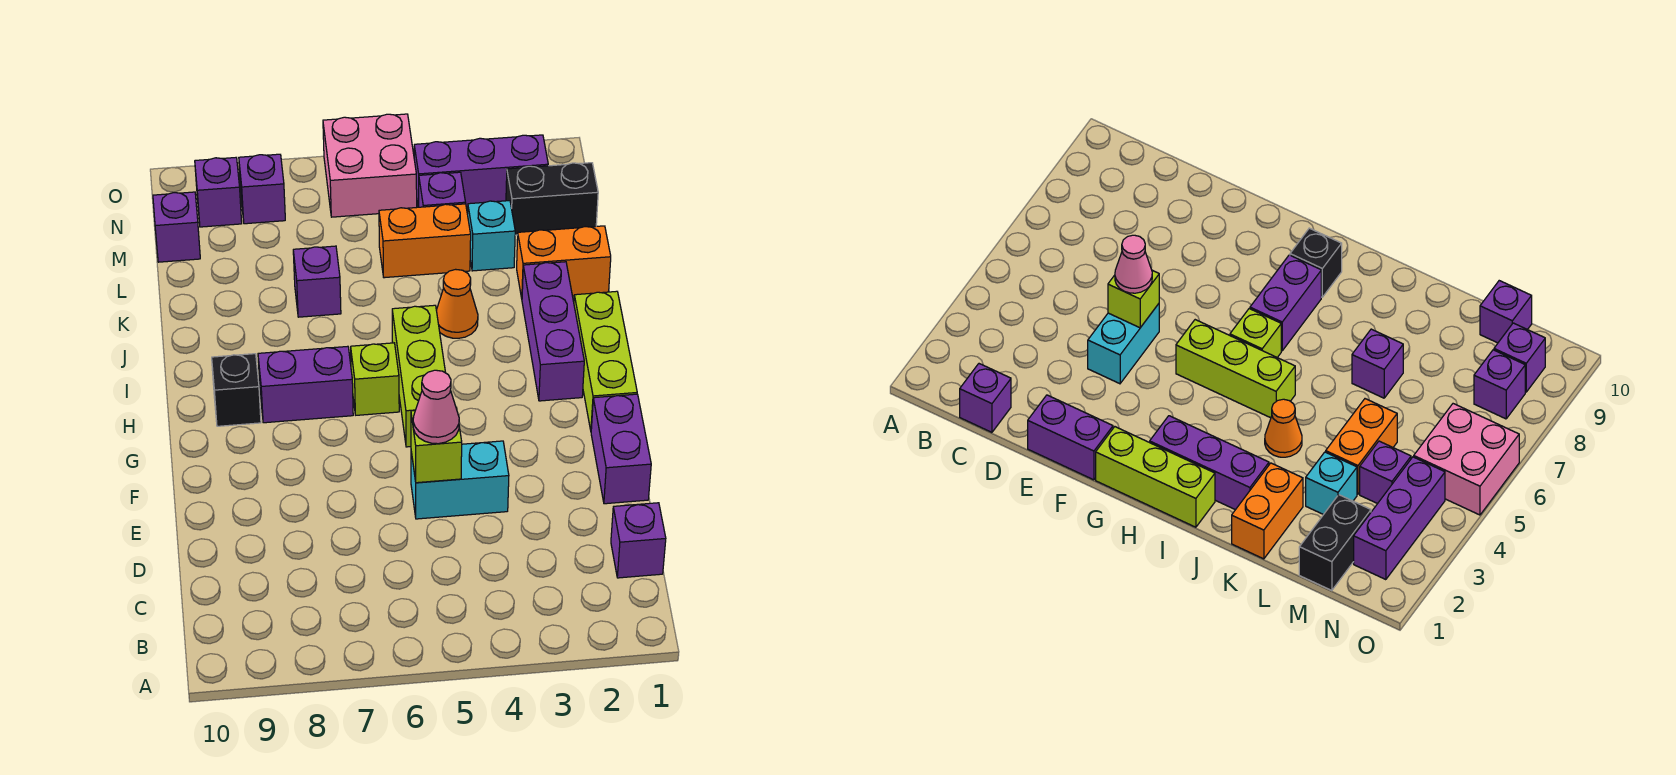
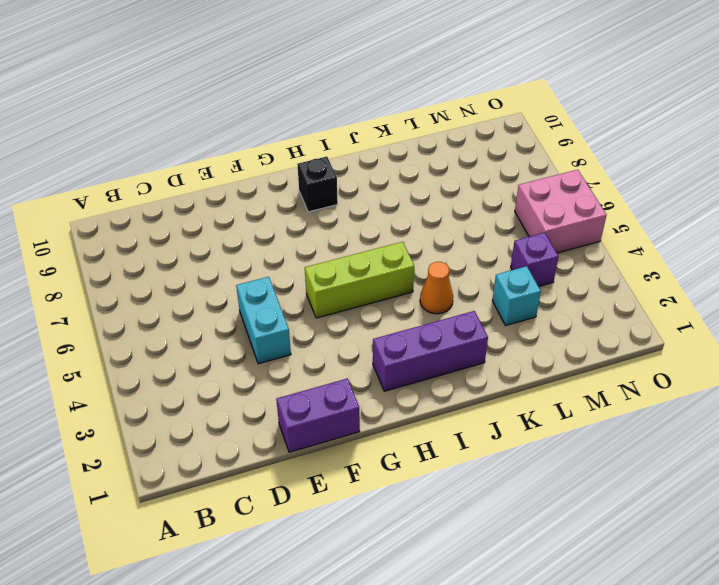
none -> purple brick C1 level 1
none -> lime brick G1:I1 level 1
none -> lime brick H6 level 1

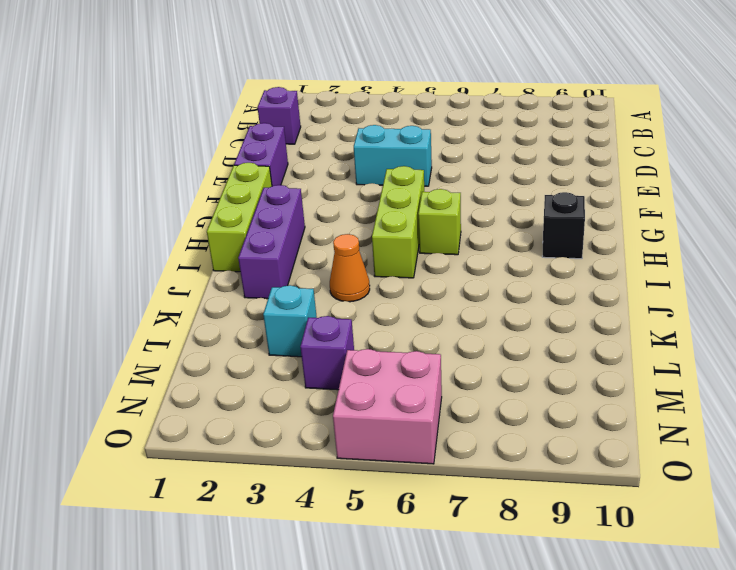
none -> purple brick H7:H8 level 1
none -> orange brick K1:K2 level 1
none -> purple brick K7 level 1

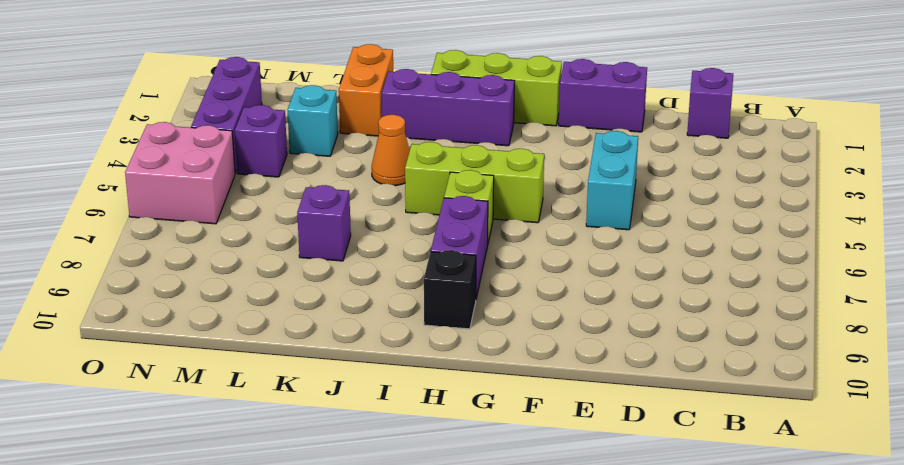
none -> orange brick L4:L5 level 1
none -> black brick M1:M2 level 1
none -> purple brick M10 level 1

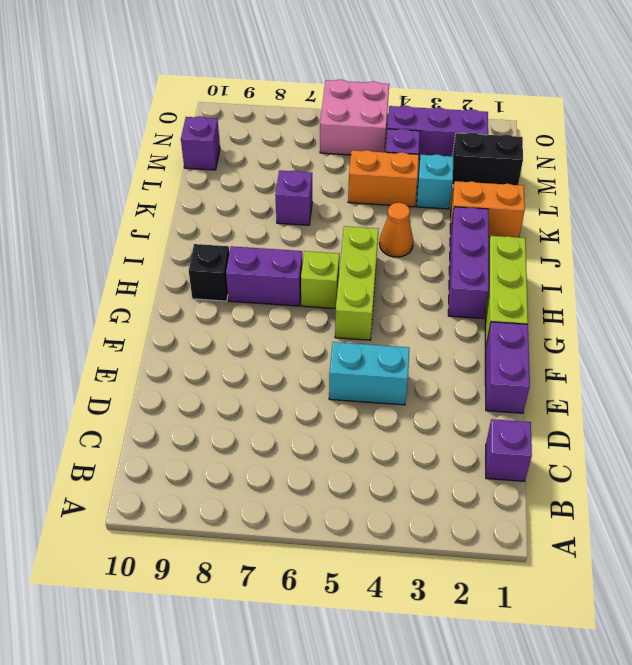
none -> purple brick N8 level 1
none -> purple brick N9 level 1
none -> lime brick E5 level 2

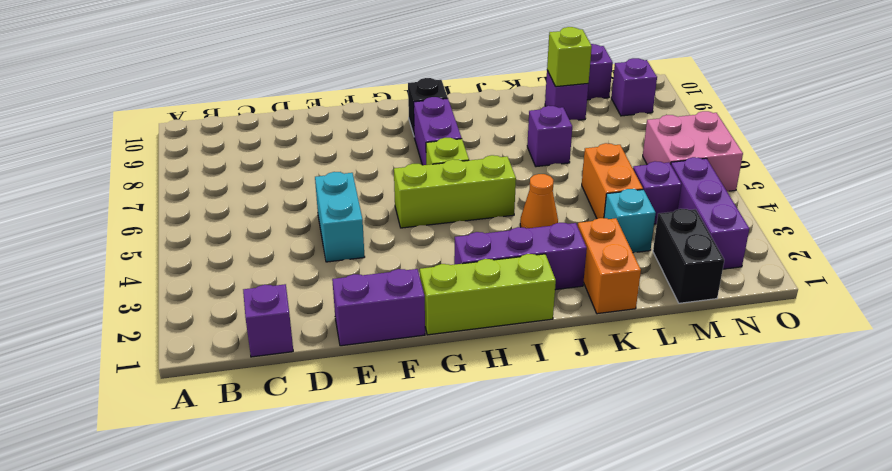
purple brick L9 level 1 -> purple brick N8 level 1
lime brick L9 level 2 -> lime brick E5 level 2
none -> pink cone E5 level 3

